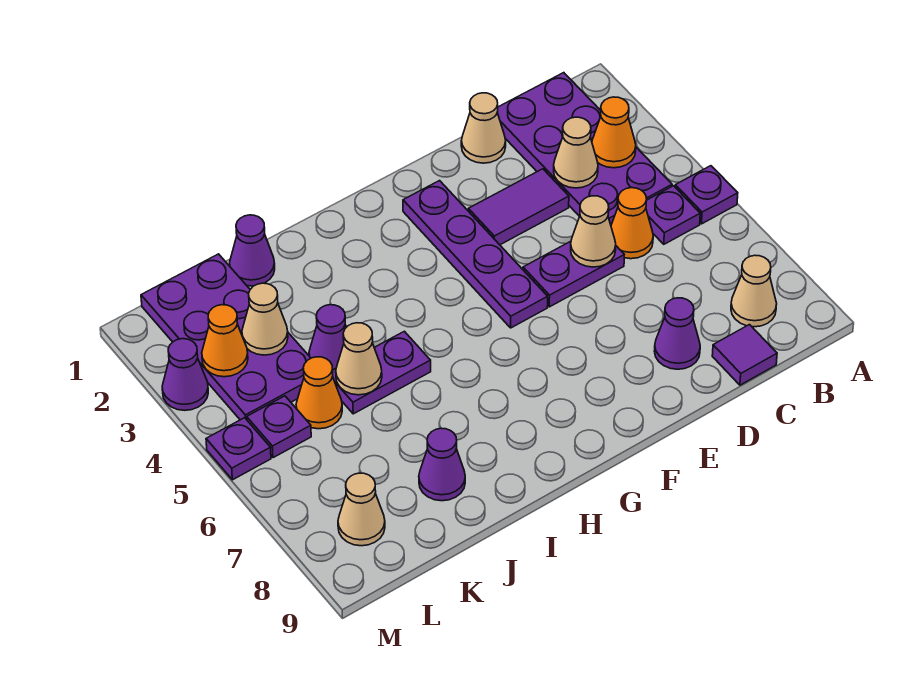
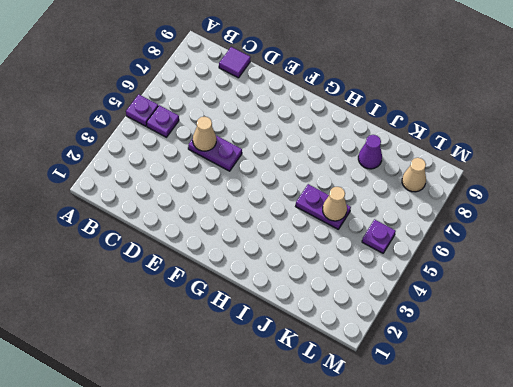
none -> purple plate B1:C4 level 1
none -> tan cone B8 level 1
none -> orange cone C5 level 1

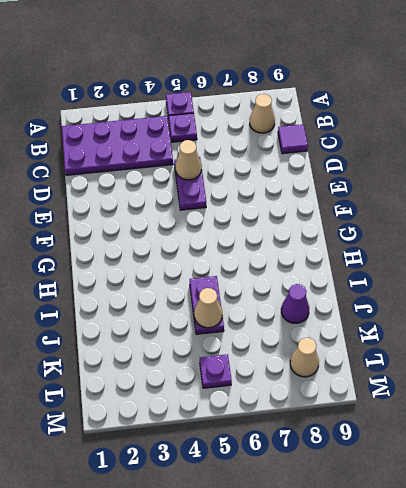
none -> orange cone C5 level 1
none -> tan cone D1 level 1
none -> purple tile D3:E3 level 1

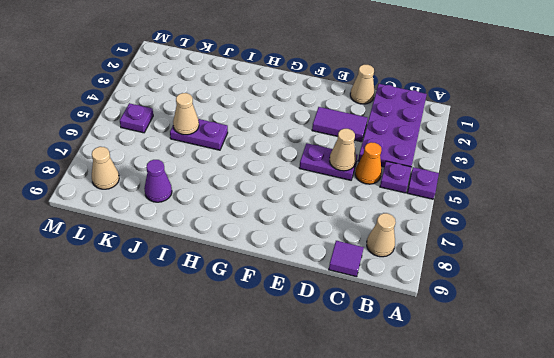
none -> purple cone D8 level 1
none -> purple plate F2:F5 level 1
none -> purple cone J1 level 1

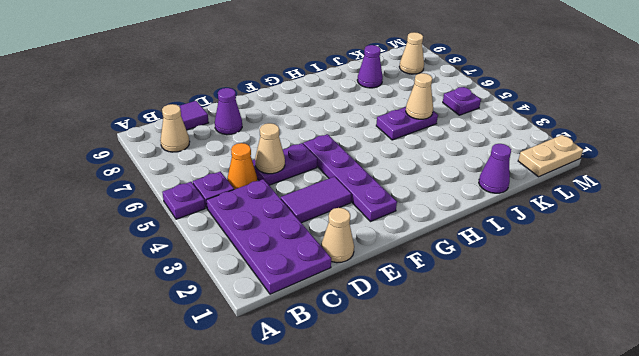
tan plate L1:M1 level 1 -> purple plate K1:L4 level 1
none -> purple cone J4 level 1
none -> orange cone K5 level 1
none -> purple cone M3 level 1

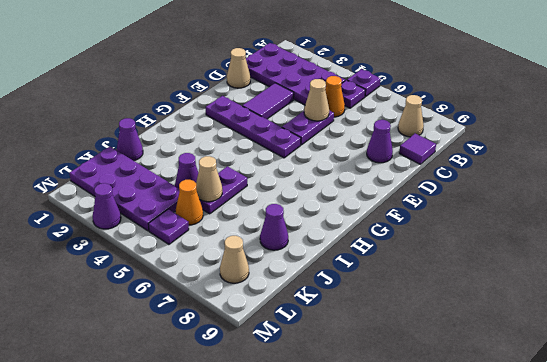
none -> purple plate M5 level 1
none -> orange cone B3 level 2
none -> tan cone C3 level 2

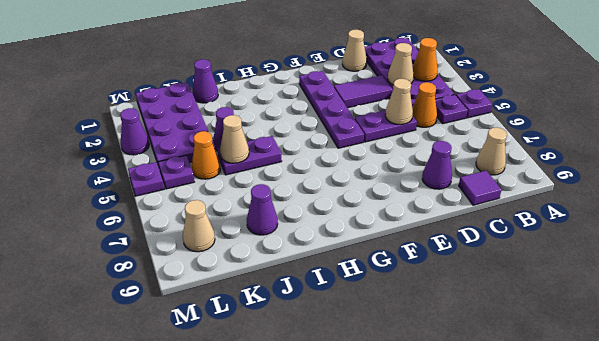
none -> tan cone K3 level 2
none -> orange cone L3 level 2

